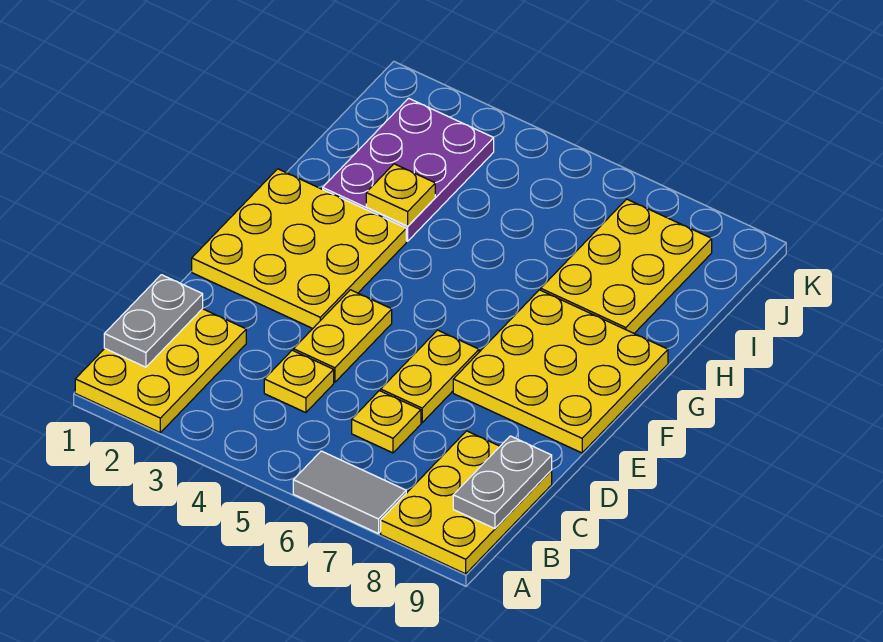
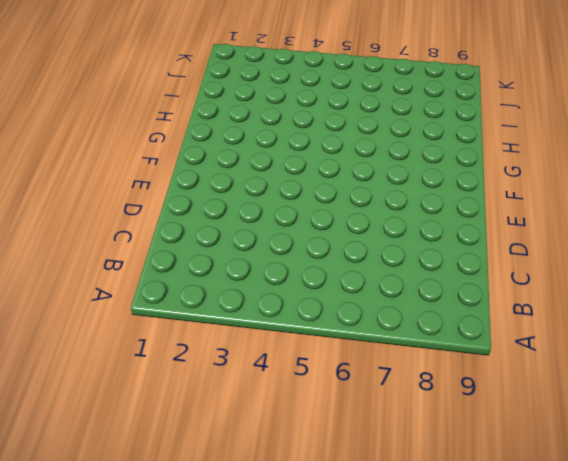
none -> yellow plate A1:C2 level 1
none -> grey tile A6:A7 level 1
none -> yellow plate A8:C9 level 1

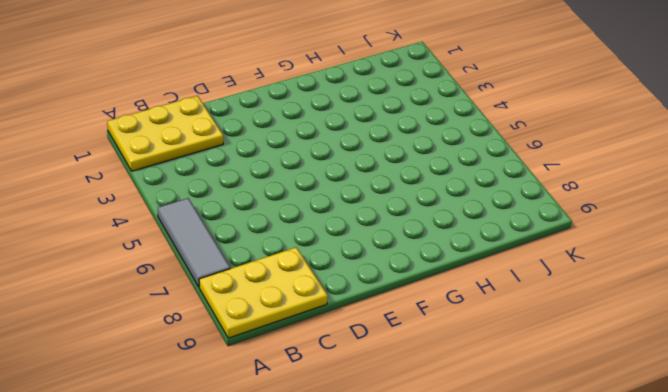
grey tile A5:A7 level 1 -> grey tile A6:A7 level 1
none -> yellow plate C4 level 1
none -> yellow plate C6 level 1
none -> yellow plate D4:E4 level 1

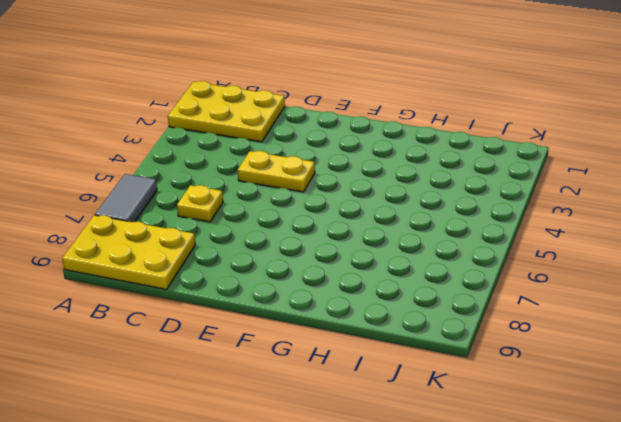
none -> yellow plate C4 level 1
none -> yellow plate D6:E6 level 1
none -> yellow plate E1:G3 level 1

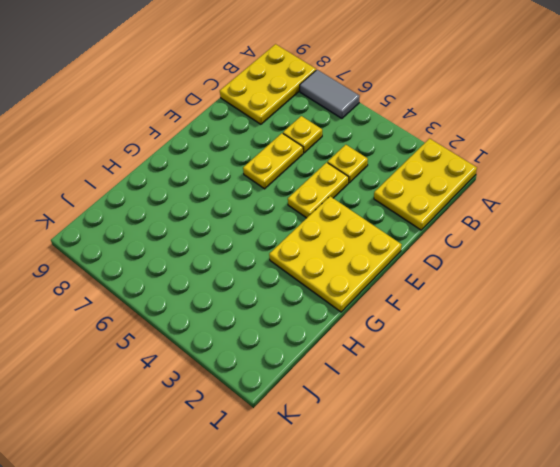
none -> yellow plate E7:G9 level 1
none -> purple plate H2:J3 level 1
none -> yellow plate H7:J8 level 1

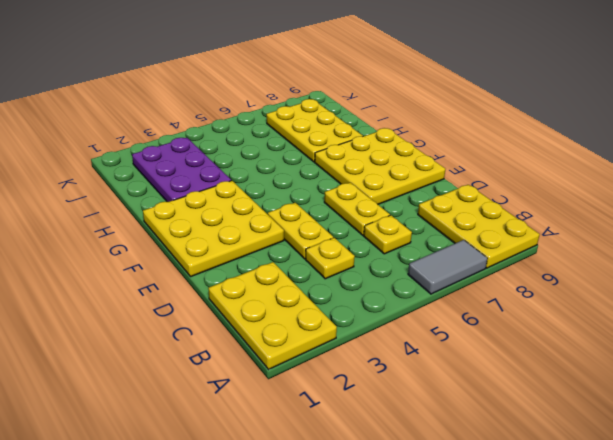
none -> grey plate B1:C1 level 2
none -> grey plate B9:C9 level 2
none -> yellow plate H3 level 2

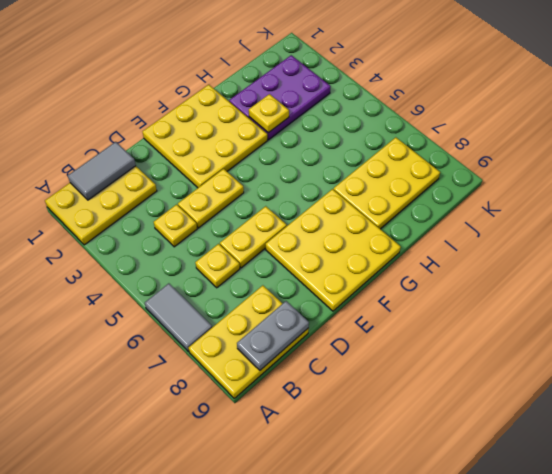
grey tile B1:C1 level 2 -> grey plate B1:C1 level 2

